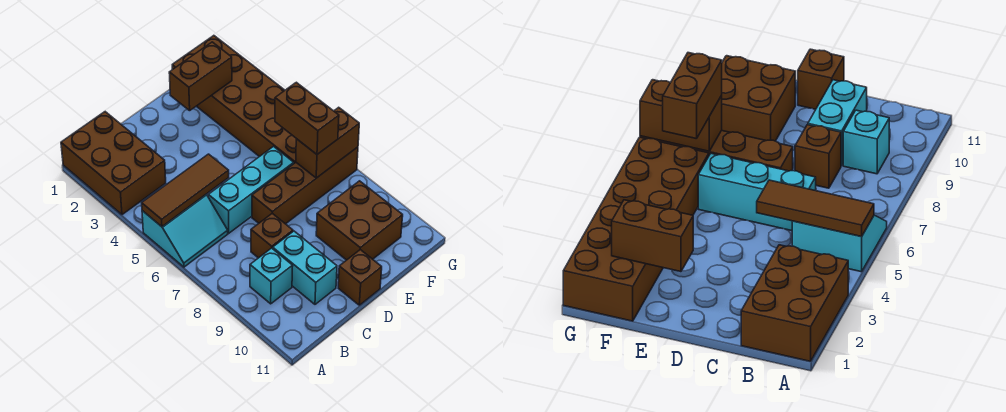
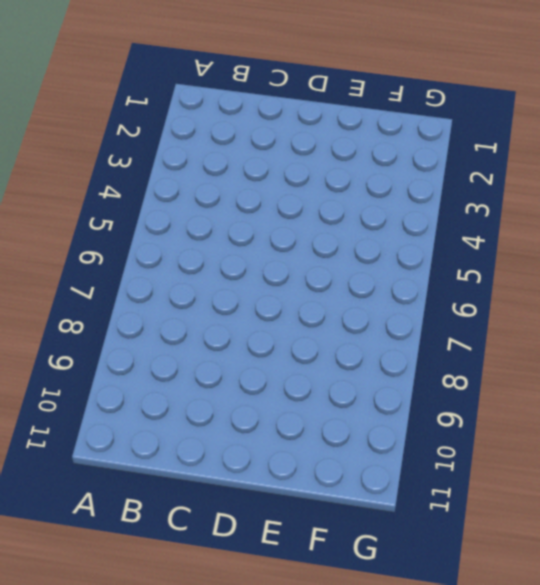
none -> brown brick A1:B3 level 1
none -> cyan slope A5:B6 level 1 top 5
none -> cyan brick B9 level 1

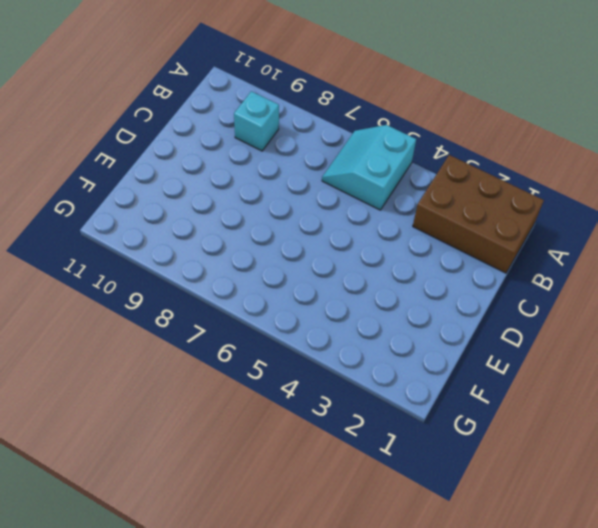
none -> cyan brick C6:E6 level 1
none -> brown brick C8 level 1
none -> cyan brick C9:C10 level 1

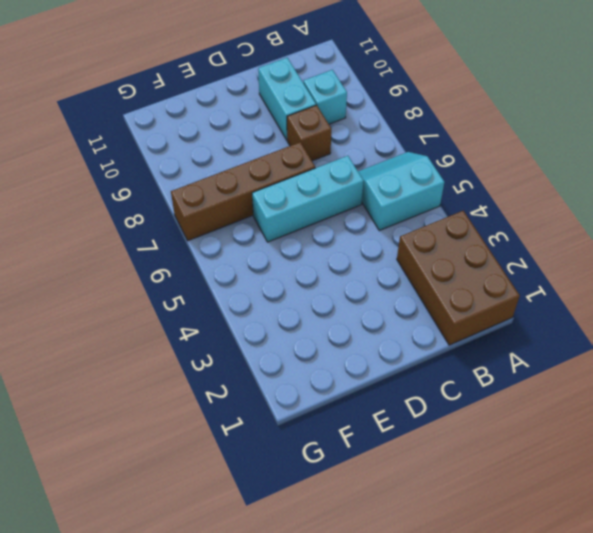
none -> brown brick D11 level 1
none -> brown brick E9:F10 level 1
none -> brown brick F1:G6 level 1

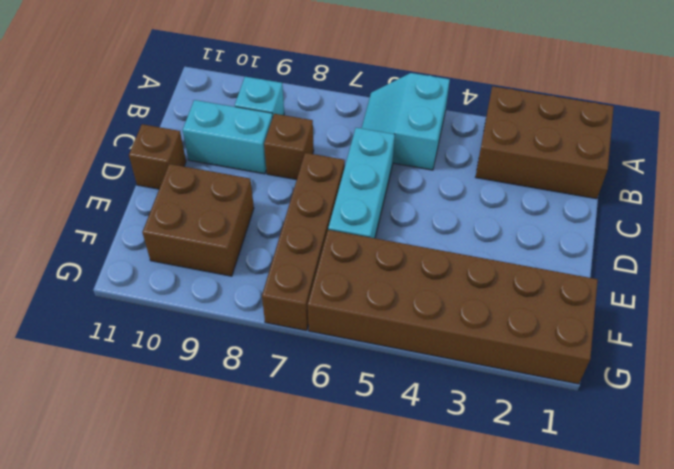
none -> brown tile A5:C5 level 2
none -> brown brick E2:F2 level 2
none -> brown brick F7:G7 level 2

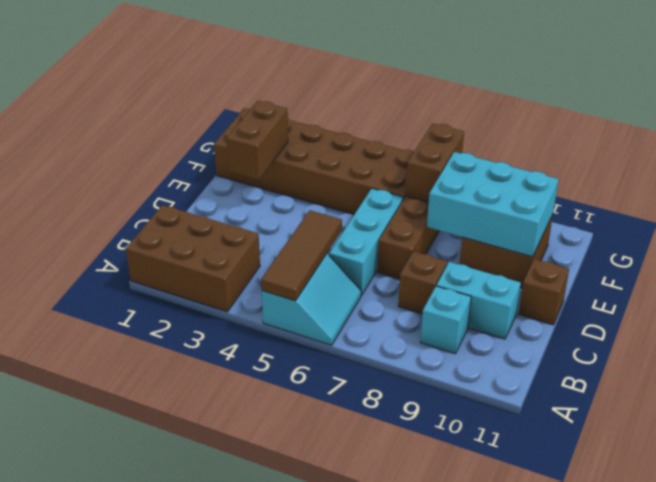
cyan brick E8:F10 level 2 -> none
none -> brown brick F6:F7 level 3

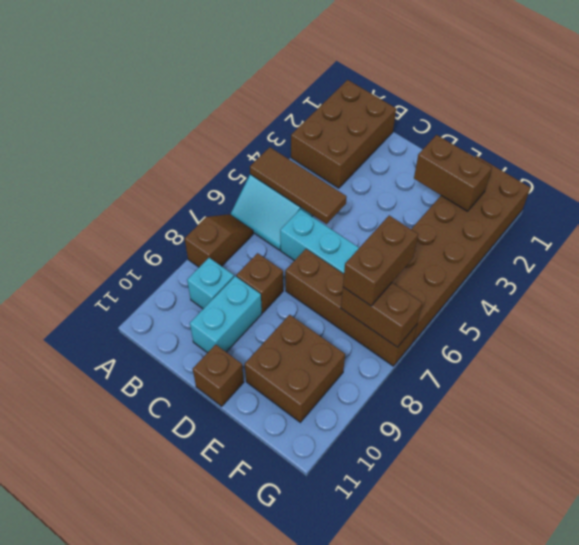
brown slope A7:A8 level 1 top 8 -> none

